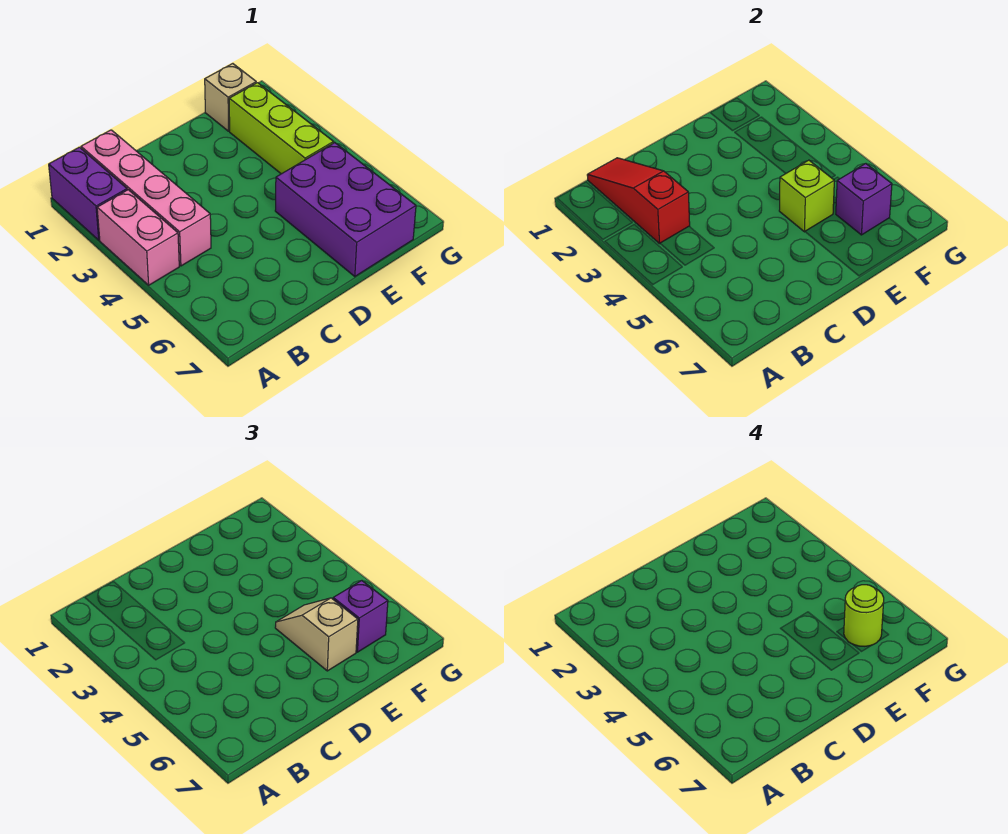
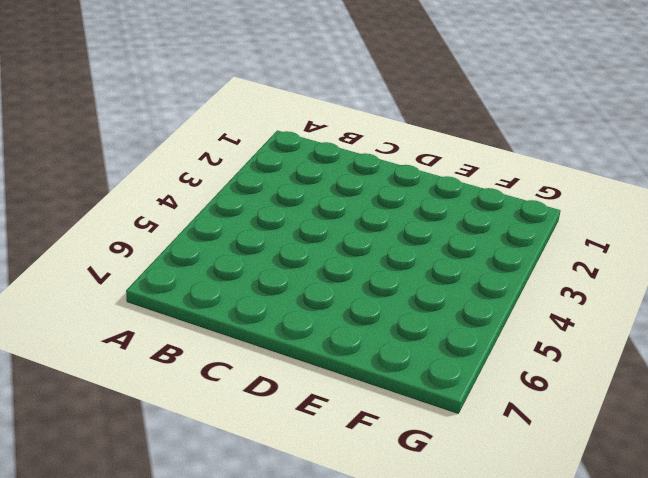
none -> purple brick A1:A2 level 1
none -> pink brick A3:A4 level 1
none -> pink brick B1:B4 level 1

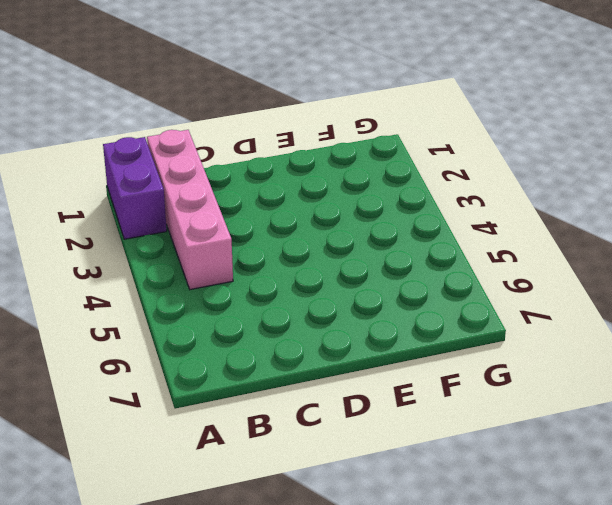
none -> pink brick A3:A4 level 1
none -> purple brick E5:F7 level 1
none -> tan brick F1 level 1

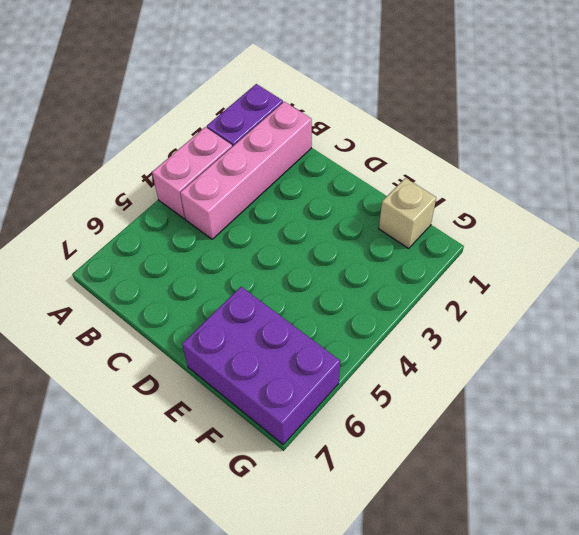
purple brick E6:G7 level 1 -> purple brick E5:F7 level 1
none -> lime brick F2:F4 level 1
none -> red slope B1:B3 level 2 top 3
none -> lime brick E5 level 2

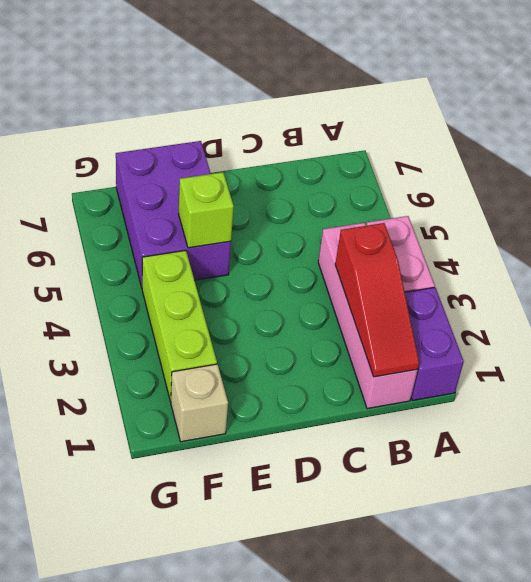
none -> purple brick F6 level 2
none -> tan slope E5:E6 level 3 top 6
none -> purple brick F6 level 3

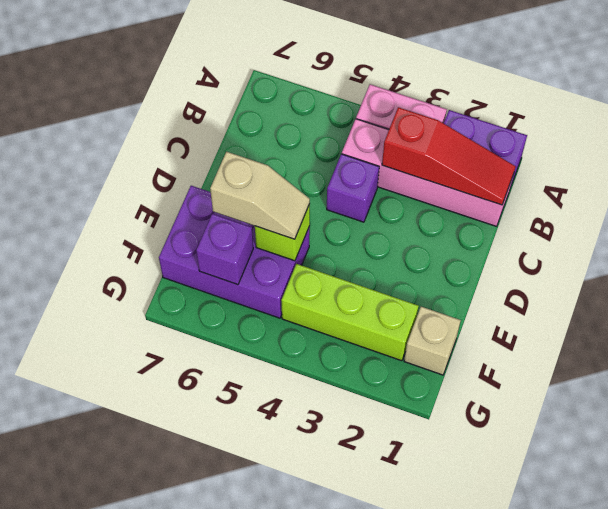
purple brick C4 level 1 -> purple brick F6 level 3
none -> lime round brick F6 level 4

